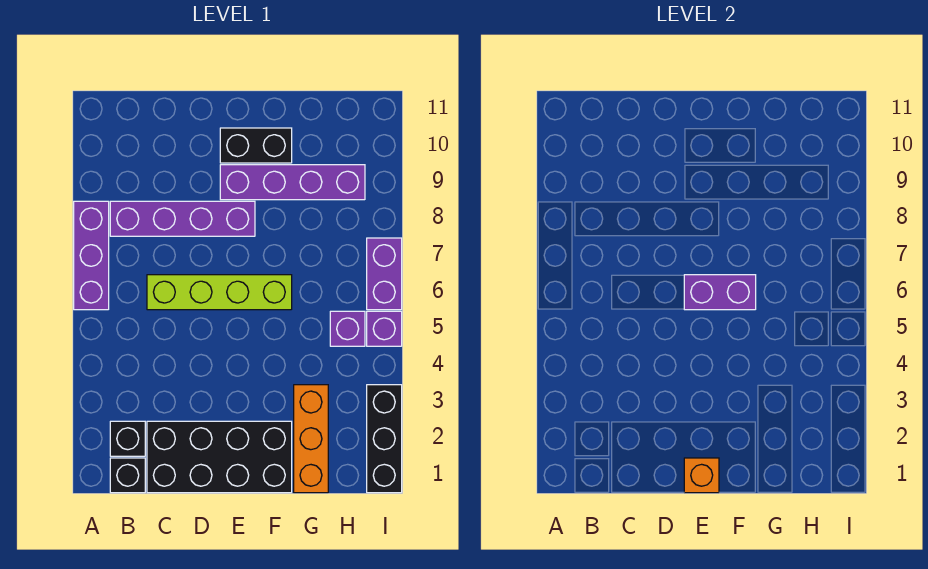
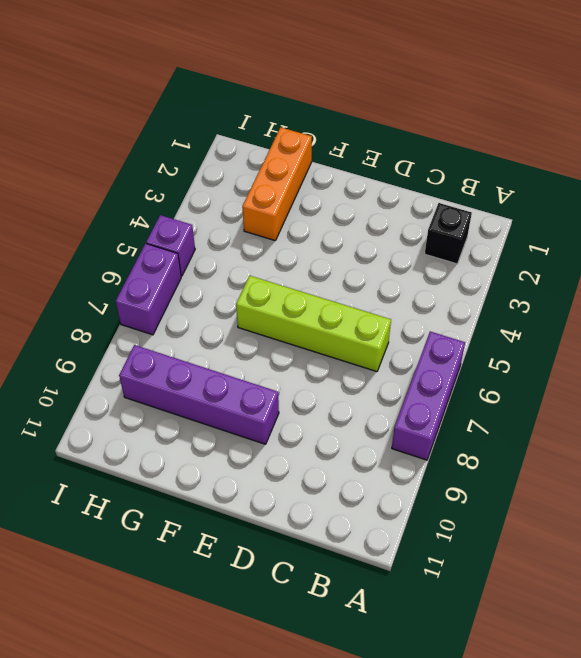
none -> black brick B1 level 1
none -> purple brick B8:E8 level 1
none -> black brick C1:F2 level 1

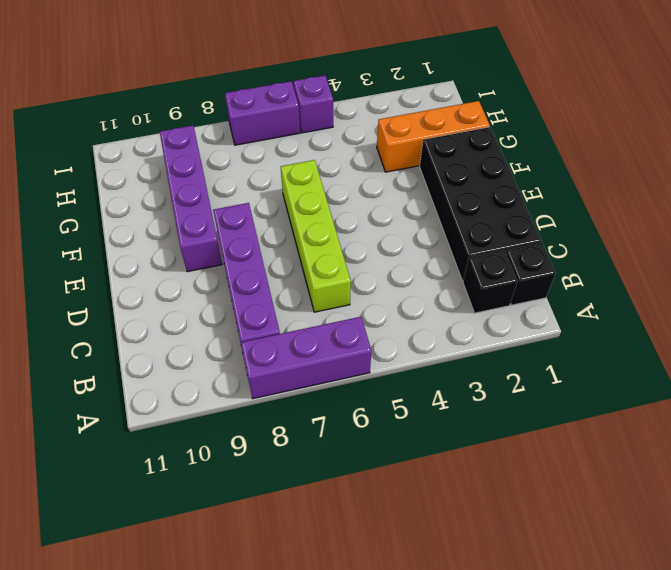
none -> black brick E10:F10 level 1
none -> purple brick H5 level 1
none -> black brick I1:I3 level 1

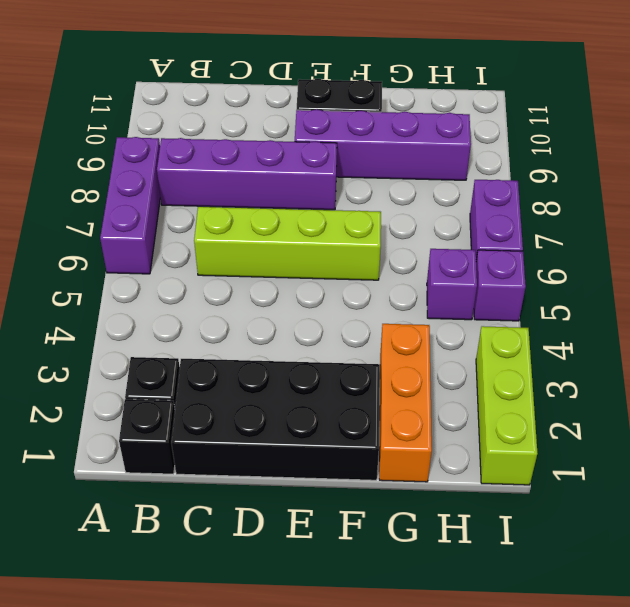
lime brick I1:I3 level 1 -> black brick I1:I3 level 1
none -> orange brick E1 level 2
none -> purple brick E6:F6 level 2

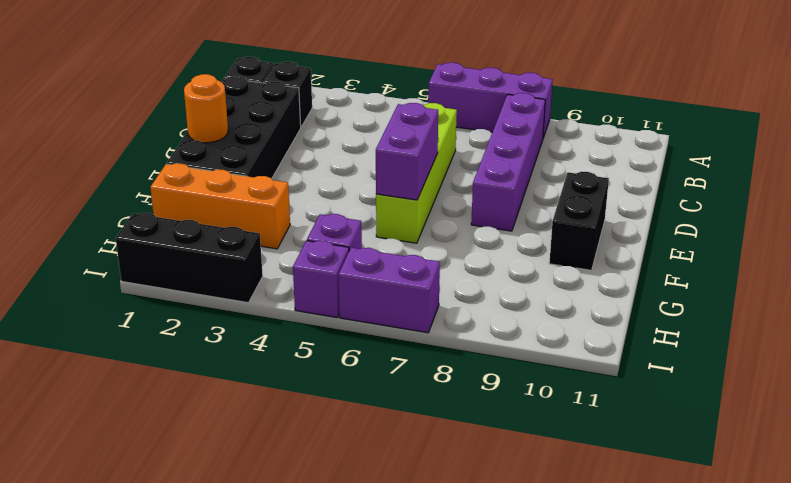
orange round brick E1 level 2 -> orange brick E1 level 2
none -> purple brick E9:H9 level 1

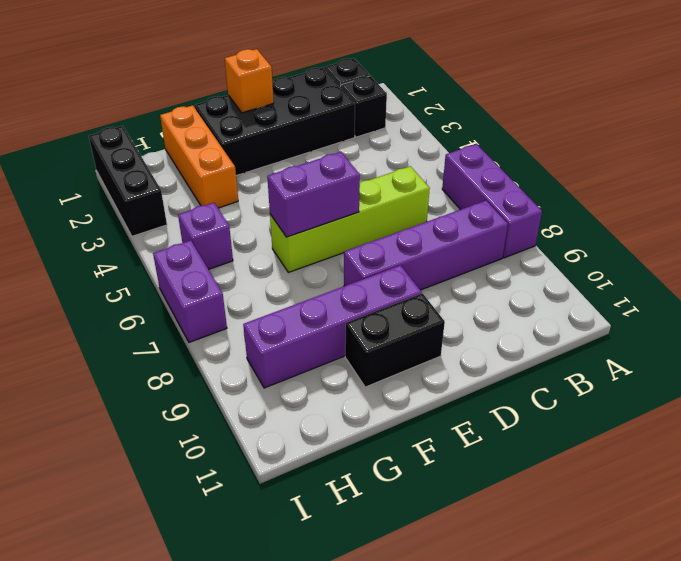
none -> purple brick I5 level 1

